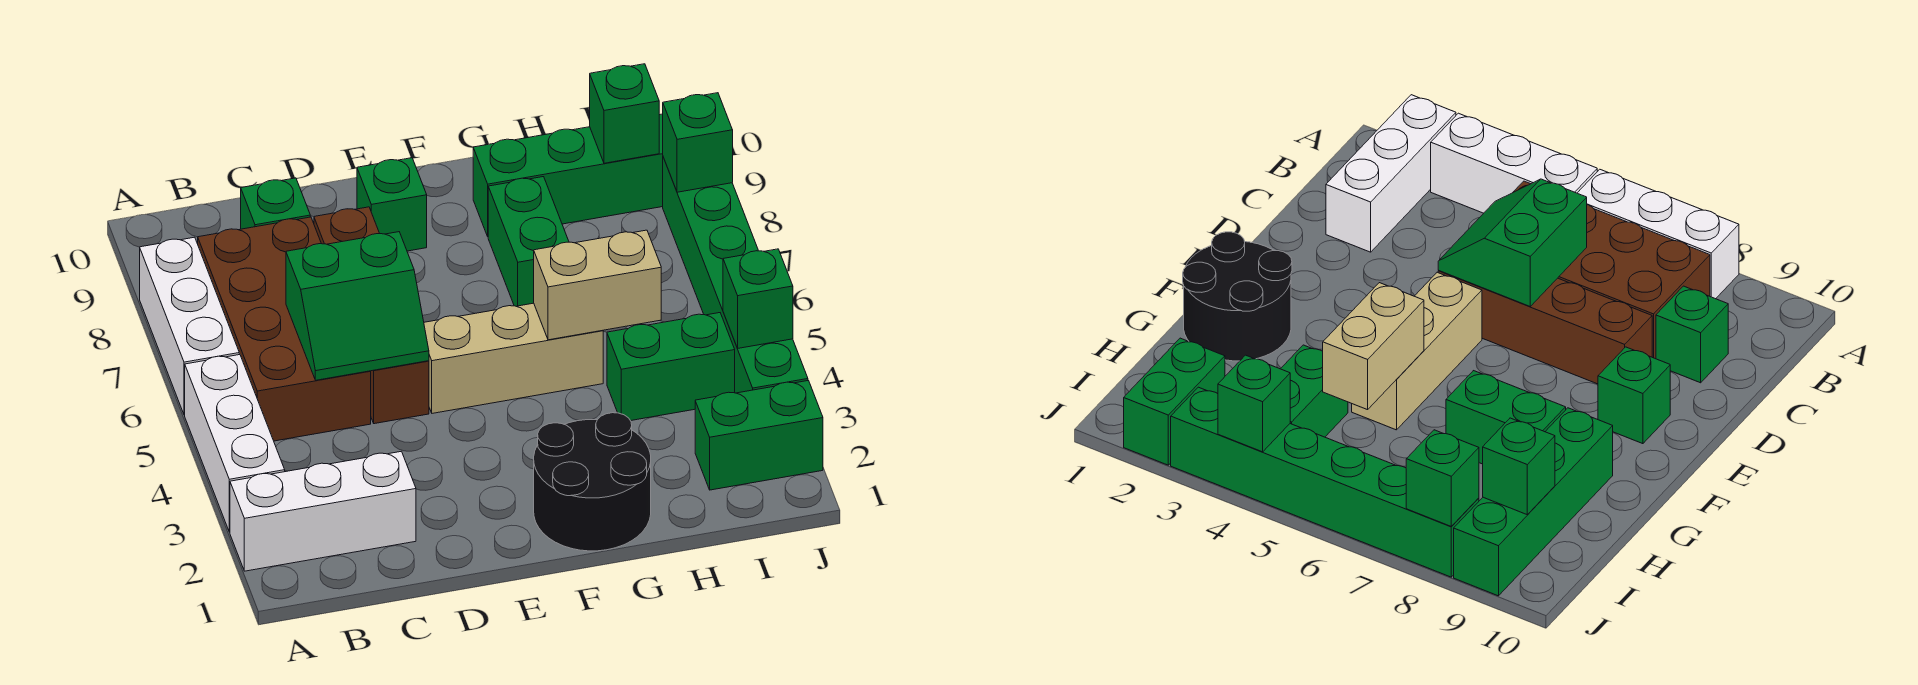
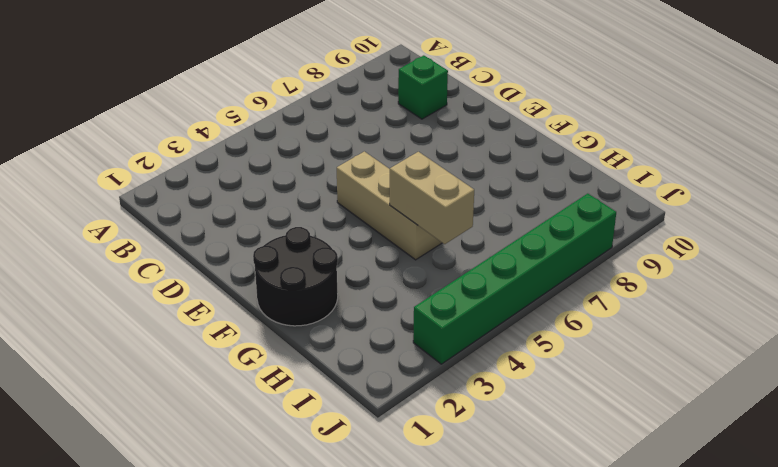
none -> white brick A2:C2 level 1
none -> white brick A3:A5 level 1
none -> white brick A6:A8 level 1

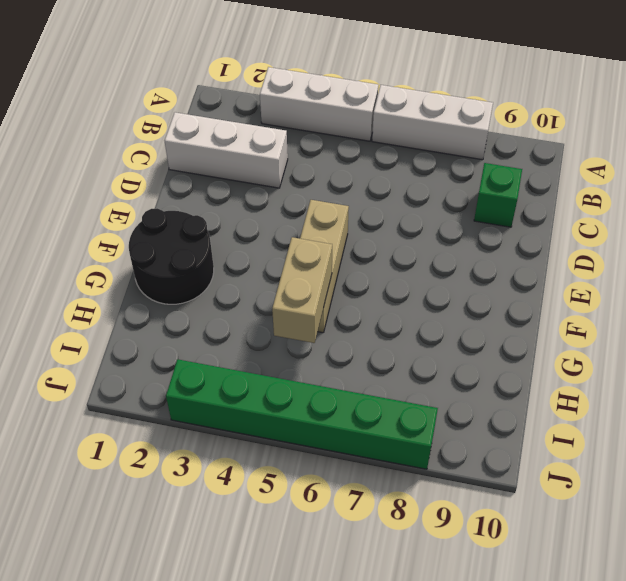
white brick C1:C3 level 1 -> white brick A2:C2 level 1
none -> brown brick B5:C8 level 1
none -> brown brick D5:D8 level 1
none -> green brick E9 level 1

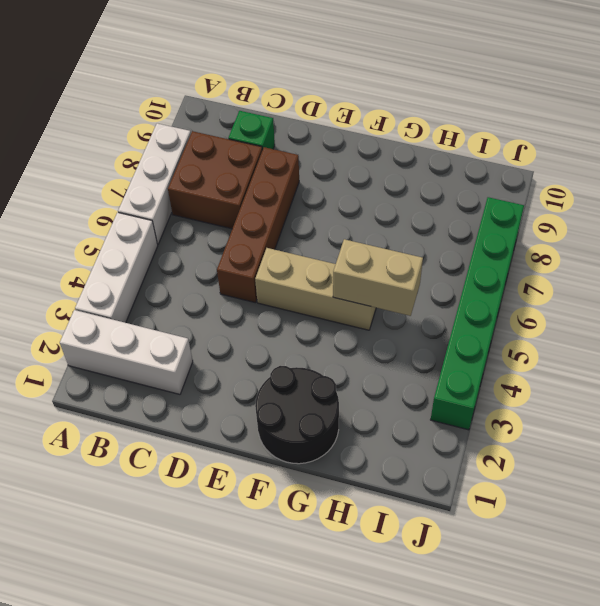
brown brick B7:C8 level 1 -> brown brick B5:C8 level 1
none -> green brick E9 level 1
none -> green brick G7:G8 level 1
none -> green brick G9:J9 level 1

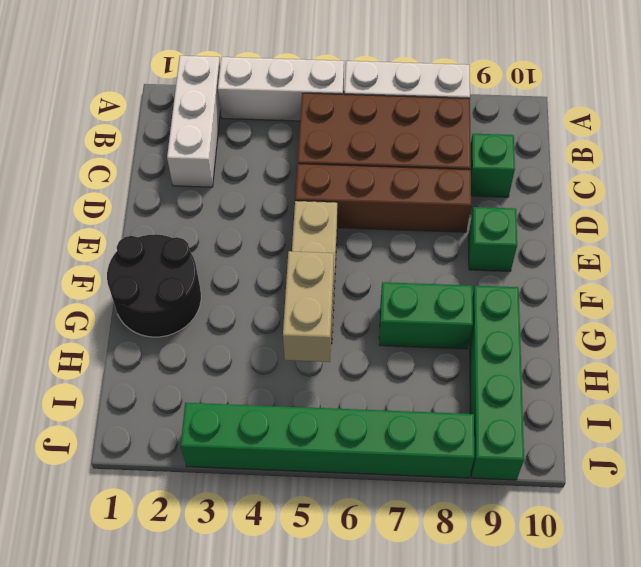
none -> green brick H4:I4 level 1
none -> green brick I2:J2 level 1
none -> green slope C5:D6 level 2 top 6

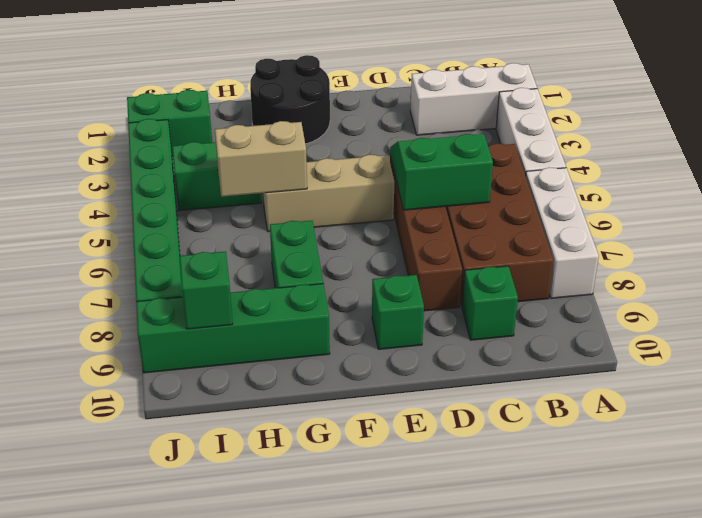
none -> green brick J4 level 2
none -> green brick J8 level 2

